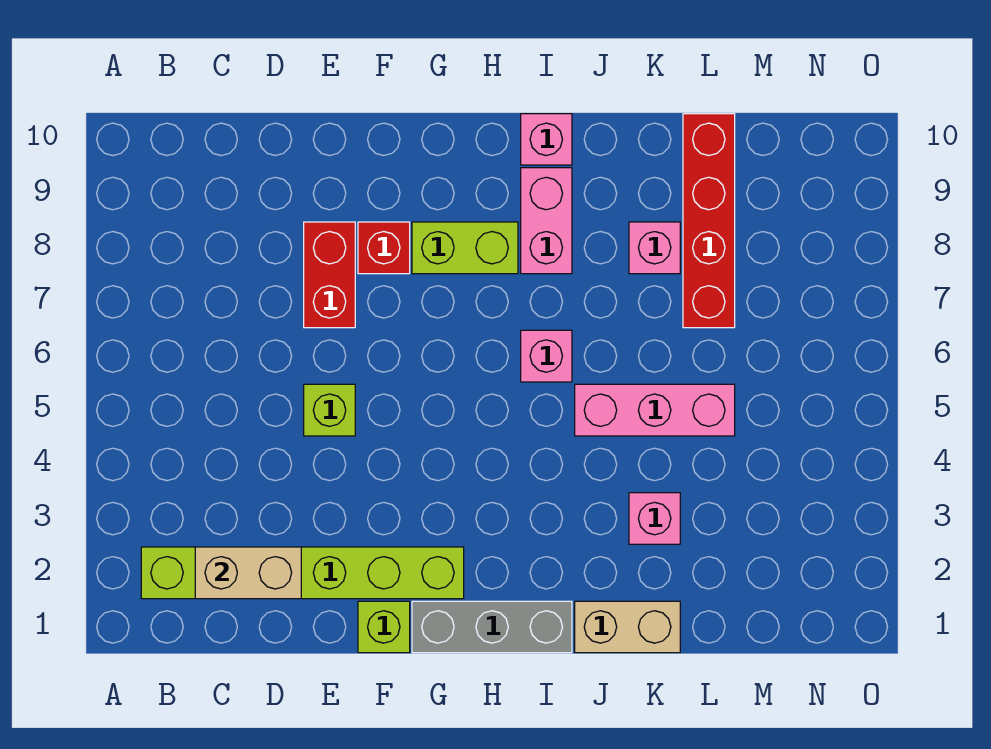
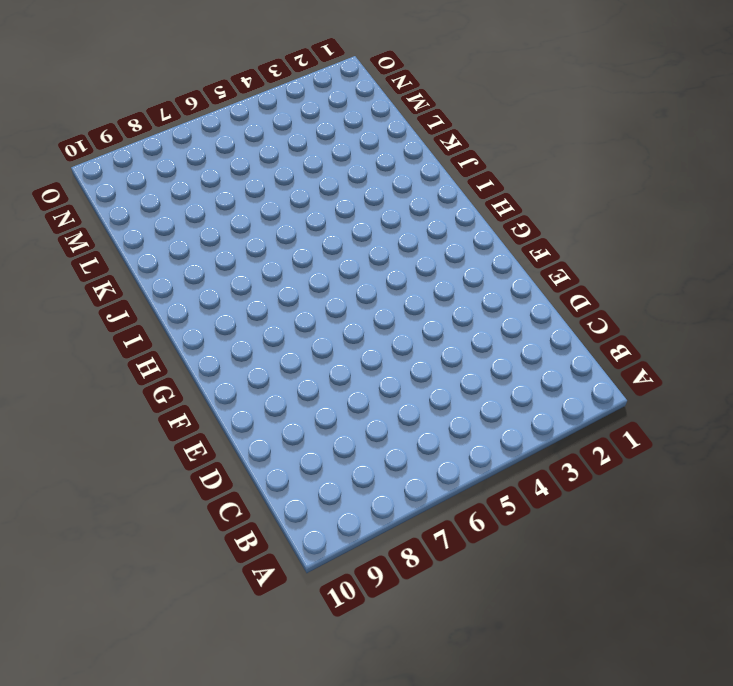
none -> lime brick B2:G2 level 1
none -> lime brick E5 level 1
none -> red brick E7:E8 level 1

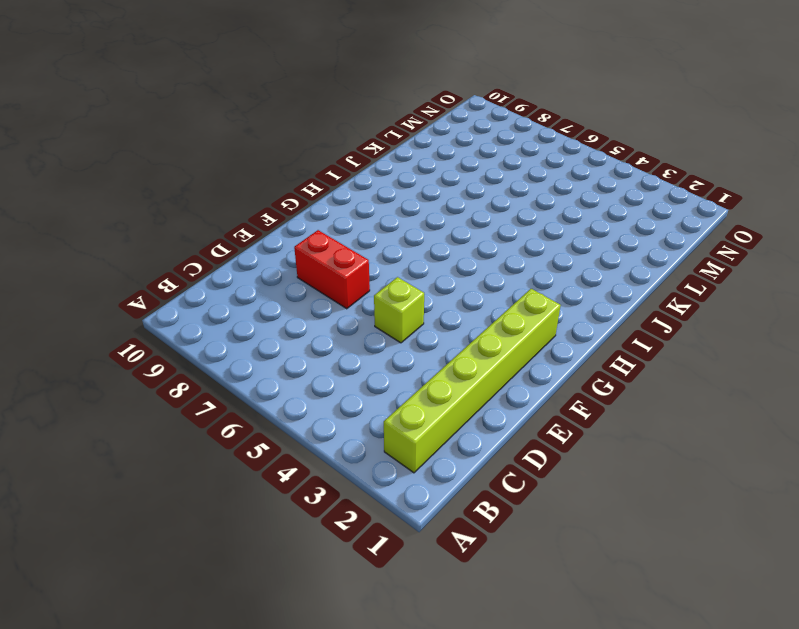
none -> lime brick F1 level 1
none -> red brick F8 level 1
none -> grey brick G1:I1 level 1

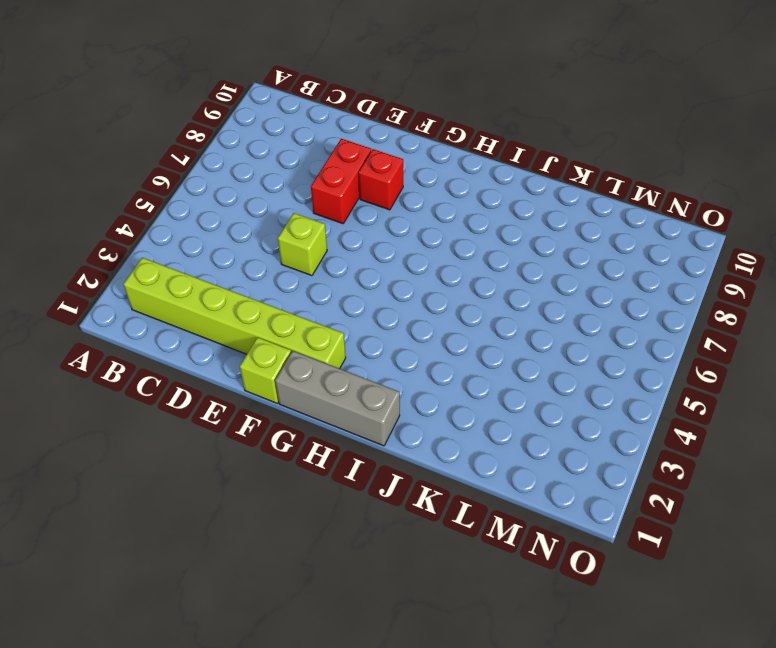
none -> lime brick G8:H8 level 1
none -> pink brick I6 level 1
none -> pink brick I8:I9 level 1

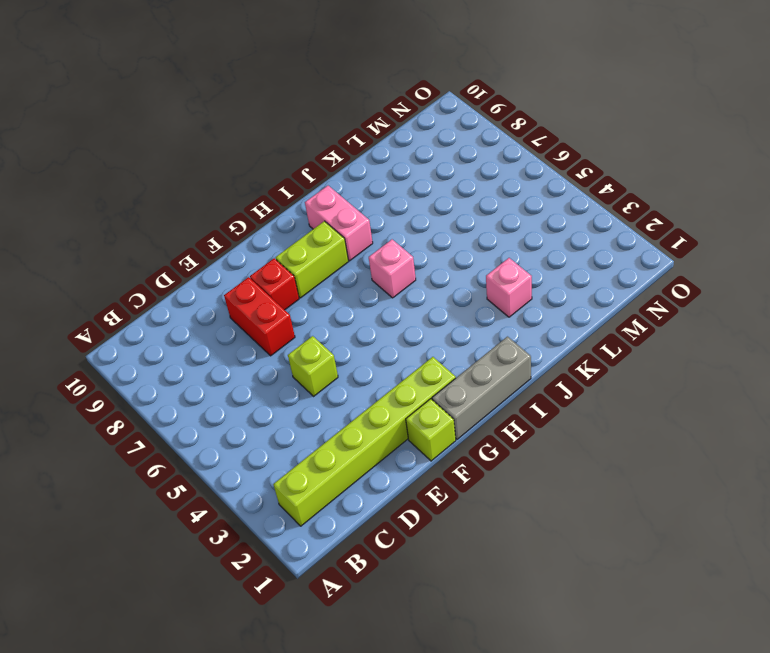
none -> pink brick I10 level 1
none -> tan brick J1:K1 level 1
none -> pink brick J5:L5 level 1

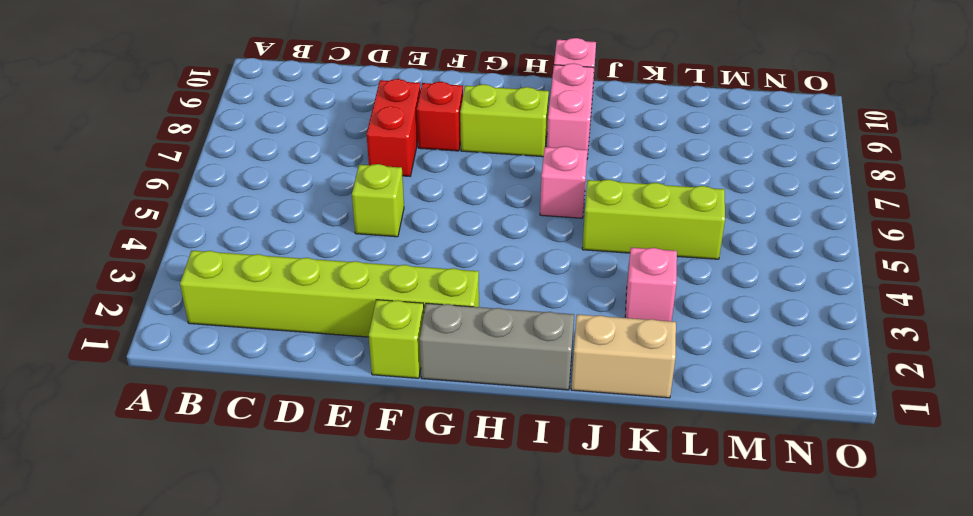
lime brick J5:L5 level 1 -> pink brick J5:L5 level 1
none -> pink brick K8 level 1
none -> red brick L7:L10 level 1
none -> tan brick C2:D2 level 2

